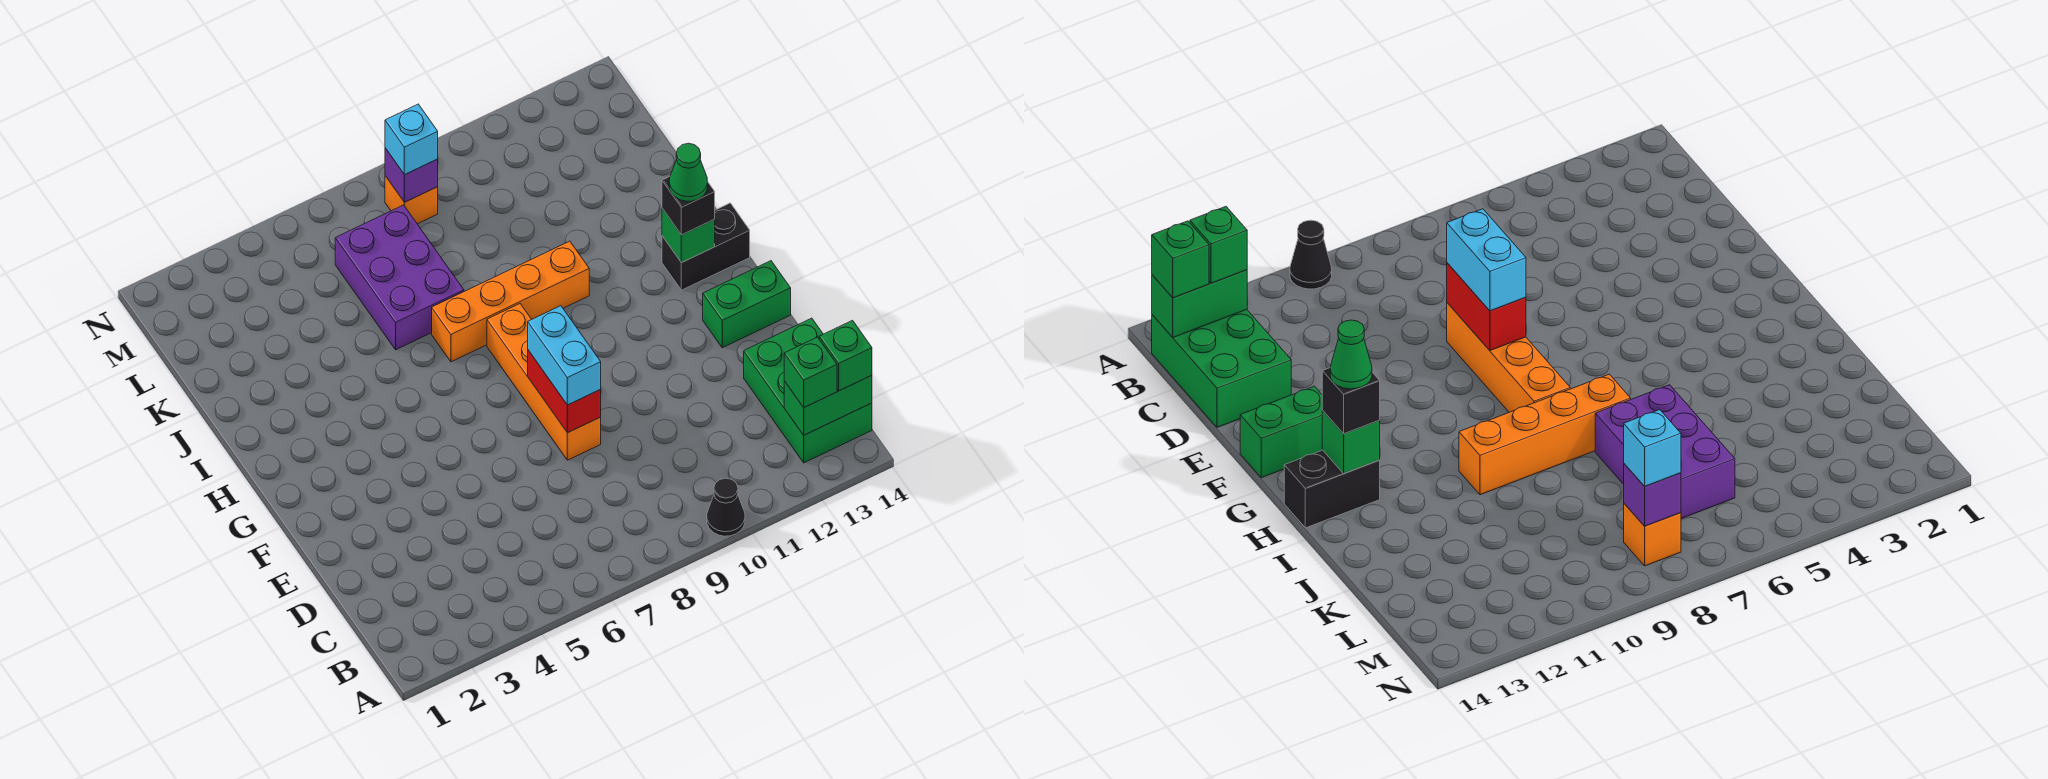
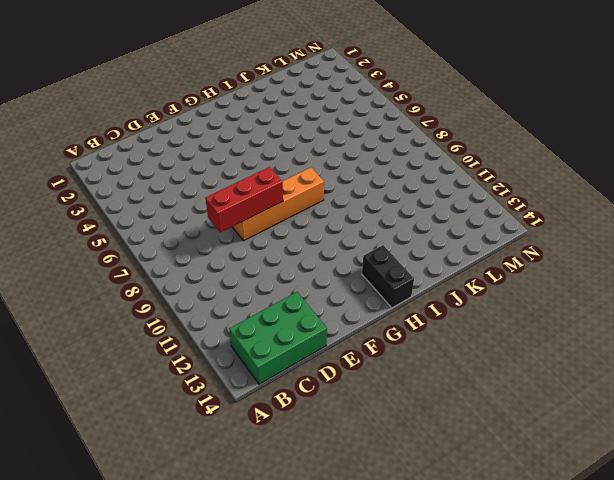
red brick D8:F8 level 2 -> red brick E8:F8 level 2
none -> black cone A10 level 1
none -> green brick F13:F14 level 1
none -> orange brick I7:I10 level 1

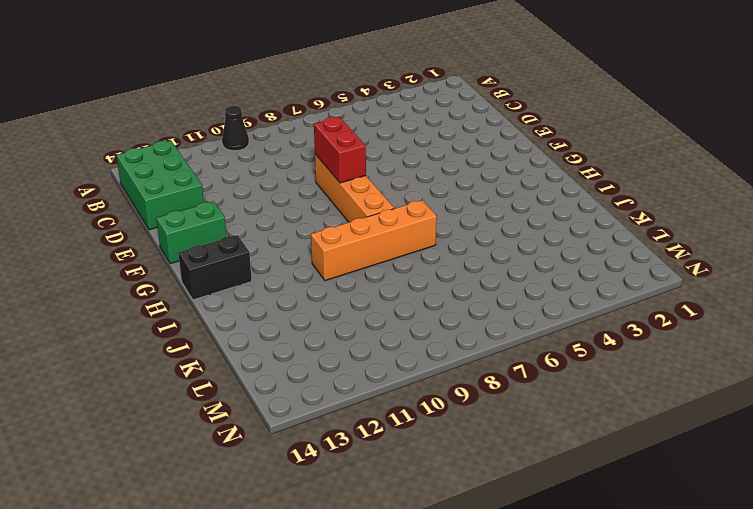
none -> purple brick J6:L7 level 1
none -> orange brick M8 level 1
none -> green brick B13:B14 level 2

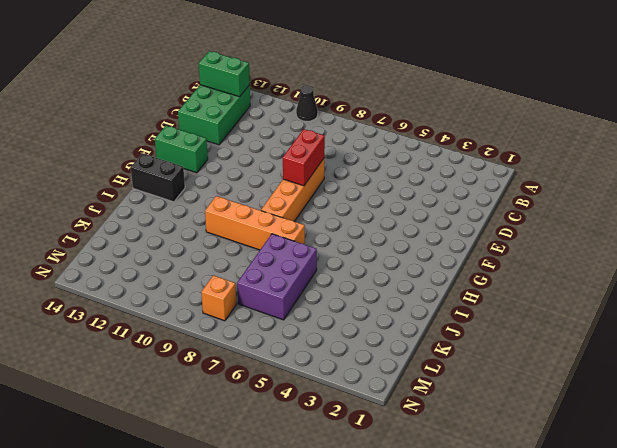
none -> green brick H13 level 2
none -> purple brick M8 level 2
none -> green brick B13 level 3

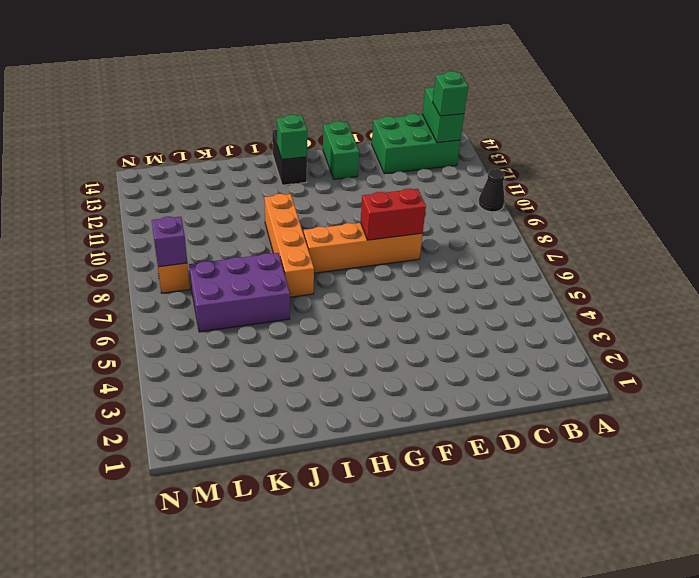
none -> green brick B14 level 3
none -> cyan brick E8:F8 level 3
none -> black brick H13 level 3

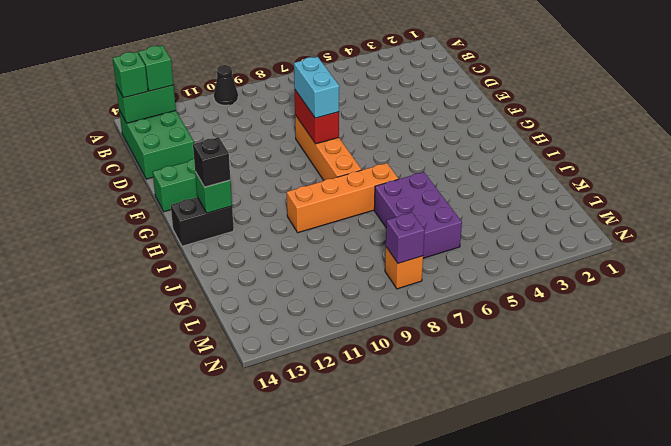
none -> cyan brick M8 level 3
none -> green cone H13 level 4

